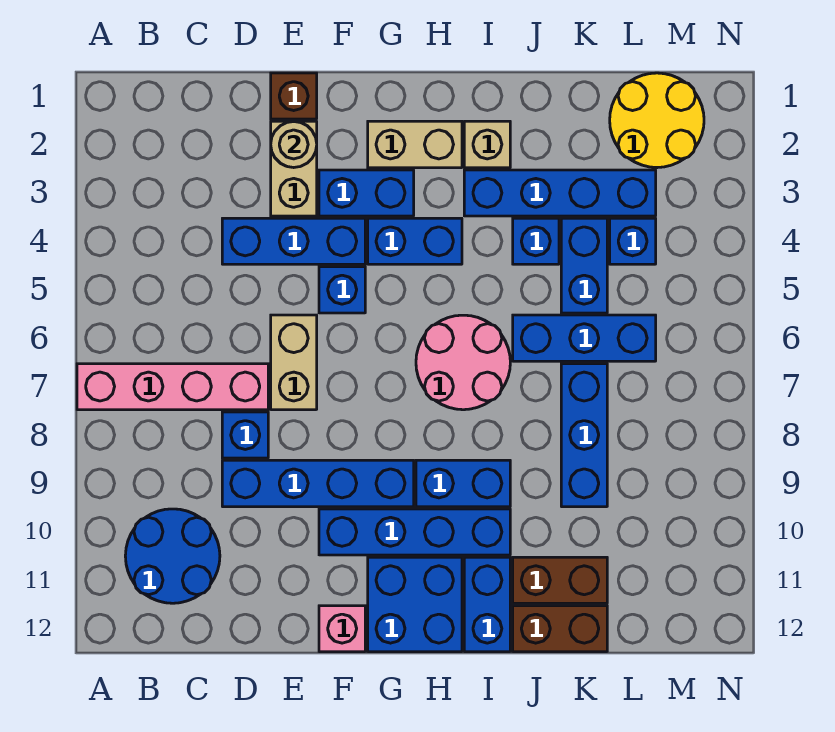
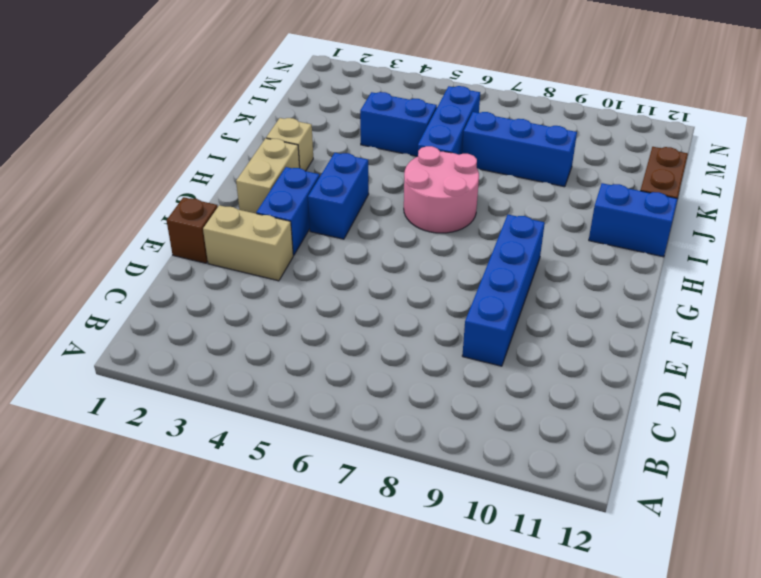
none -> pink brick A7:D7 level 1
none -> blue round brick B10:C11 level 1
none -> blue brick D4:F4 level 1

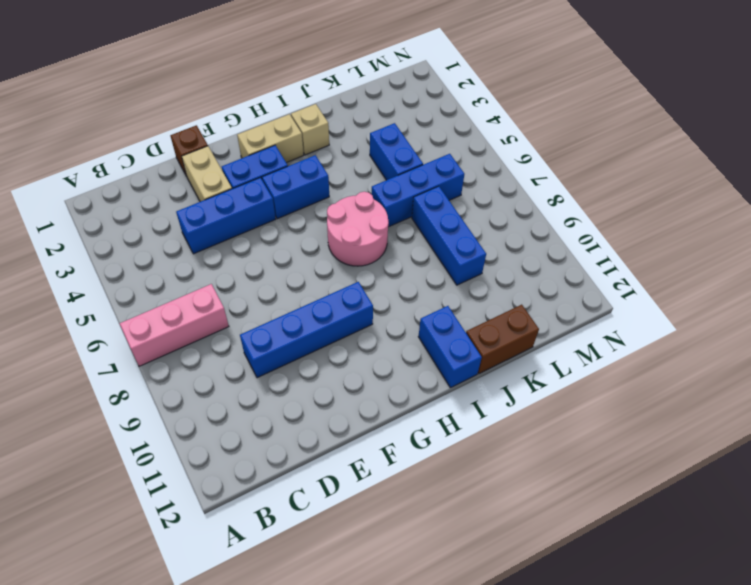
pink brick A7:C7 level 1 -> pink brick A7:D7 level 1
none -> blue round brick B10:C11 level 1
none -> blue brick D8 level 1
none -> tan brick E6:E7 level 1

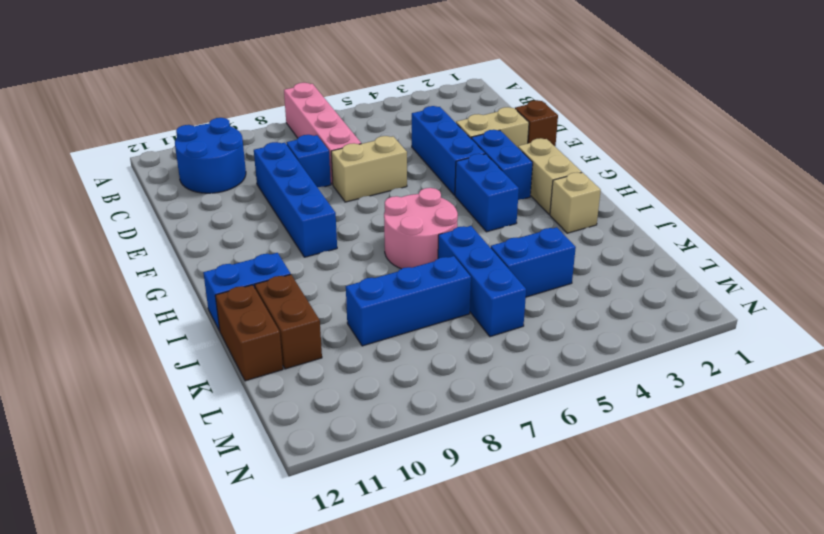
none -> blue brick F5 level 1
none -> blue brick F10:I10 level 1
none -> pink brick F12 level 1

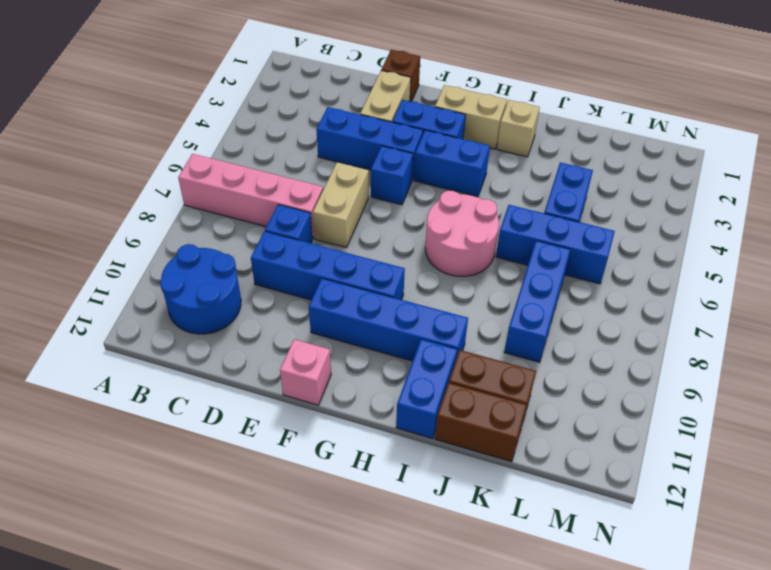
none -> blue brick G11:H12 level 1
none -> blue brick H9:I9 level 1
none -> blue brick I3:L3 level 1

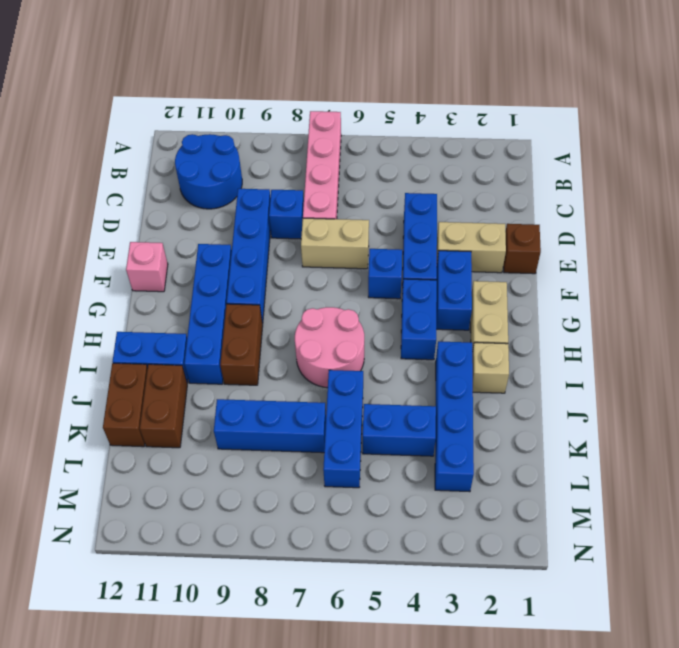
brown brick H9:I9 level 1 -> blue brick H9:I9 level 1
none -> blue brick G11:H12 level 1
none -> blue brick J4 level 1
none -> yellow round brick L1:M2 level 1

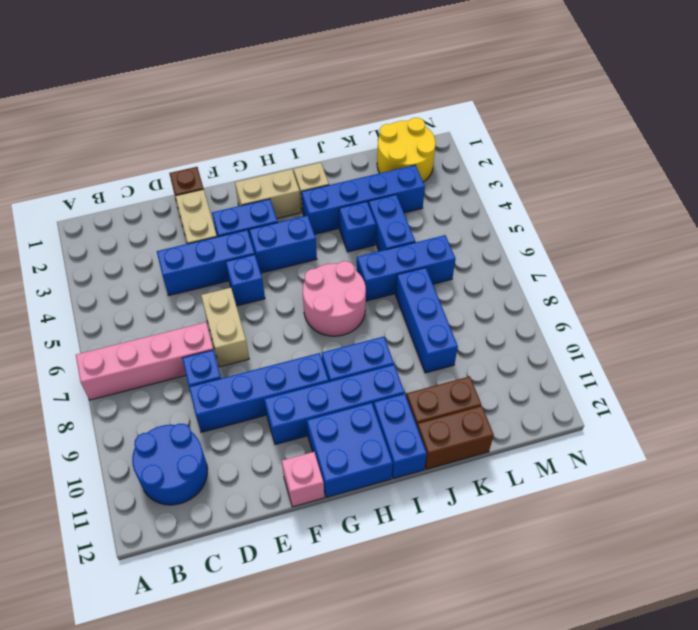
none -> blue brick L4 level 1
none -> tan round brick E2 level 2

